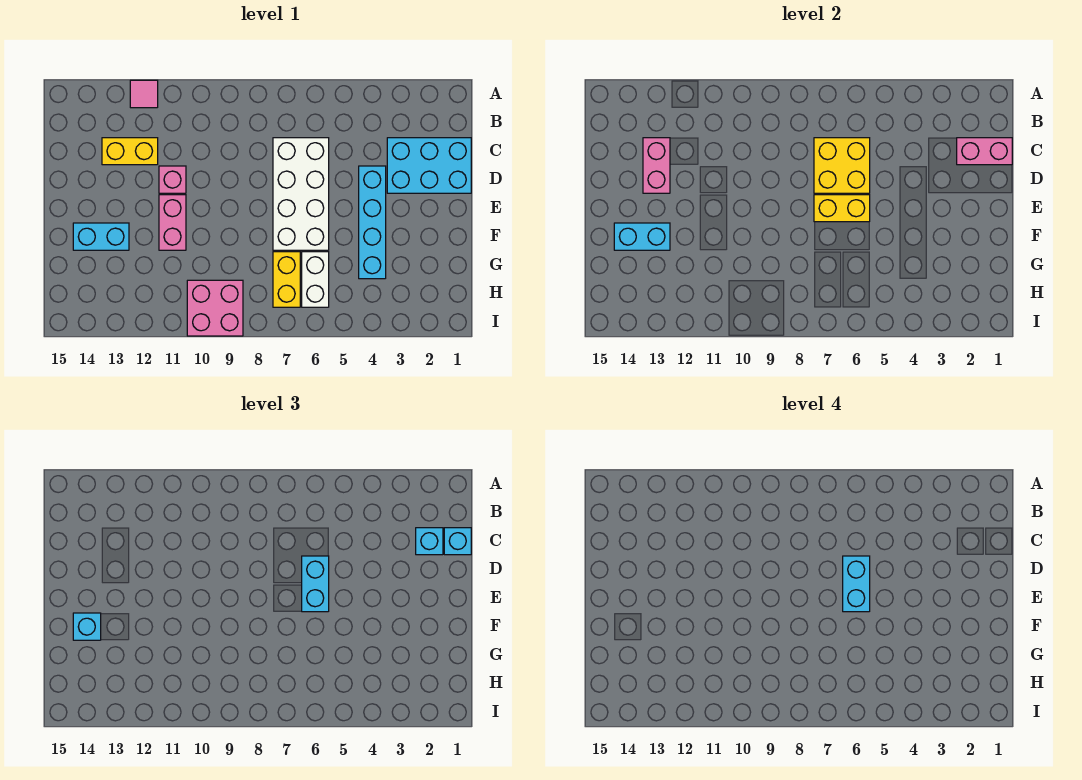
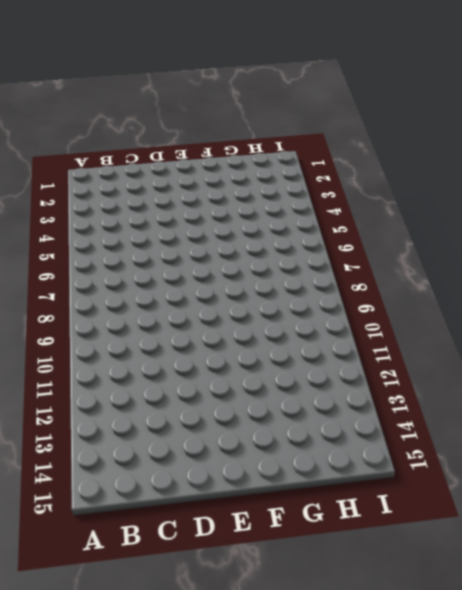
none -> pink tile A12 level 1
none -> cyan brick C1:D3 level 1
none -> white brick C6:F7 level 1

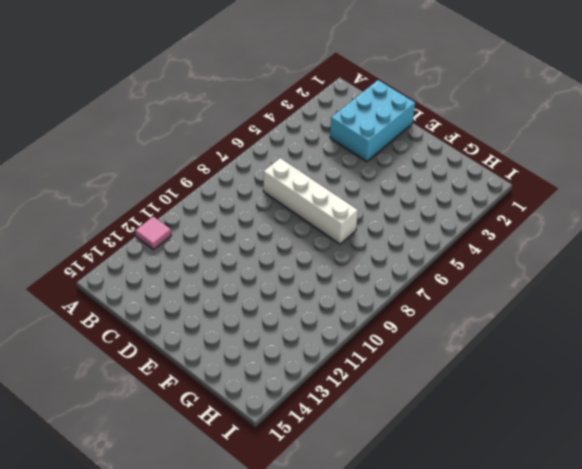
white brick C7:F7 level 1 -> white brick C6:F7 level 1
none -> yellow brick C12:C13 level 1
none -> cyan brick D4:G4 level 1
none -> pink brick D11 level 1

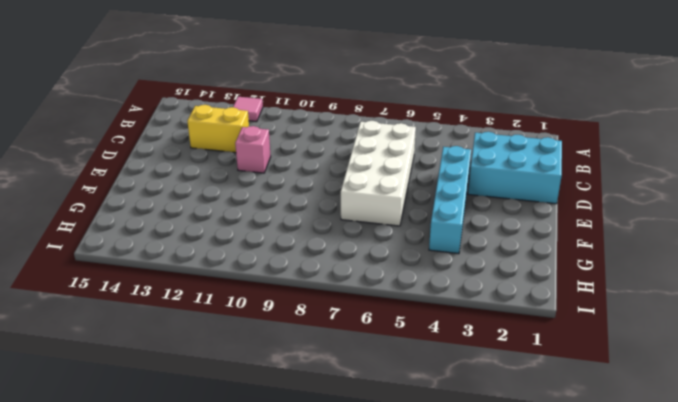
none -> pink brick E11:F11 level 1
none -> cyan brick F13:F14 level 1
none -> white brick G6:H6 level 1

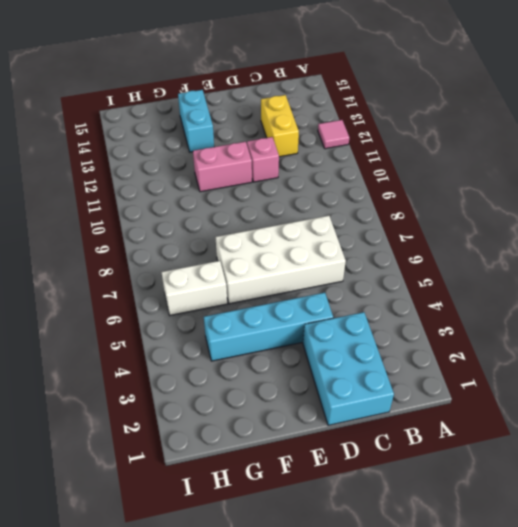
none -> yellow brick G7:H7 level 1
none -> pink brick H9:I10 level 1
none -> pink brick C1:C2 level 2

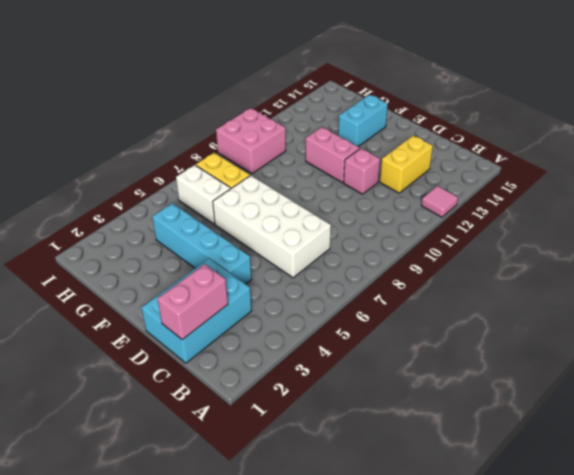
none -> yellow brick C6:D7 level 2
none -> pink brick C13:D13 level 2
none -> yellow brick E6:E7 level 2

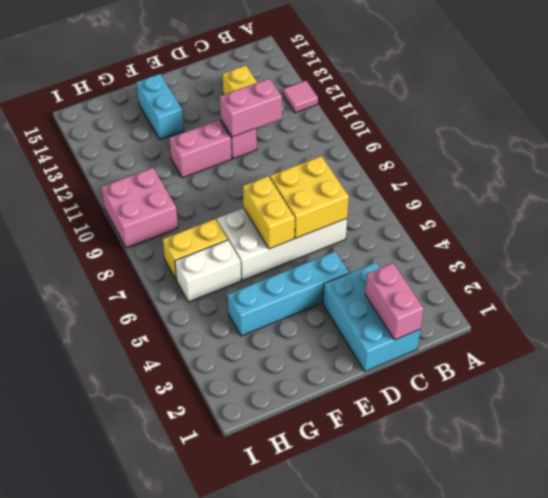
pink brick C11:D11 level 2 -> pink brick C13:D13 level 2
none -> cyan brick F13:F14 level 2
none -> cyan brick C1 level 3
none -> cyan brick C2 level 3

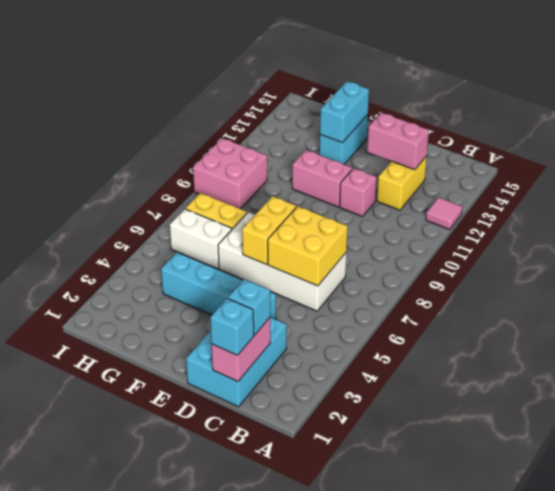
none -> cyan brick D6:E6 level 3
none -> cyan brick F14 level 3
none -> cyan brick D6:E6 level 4

